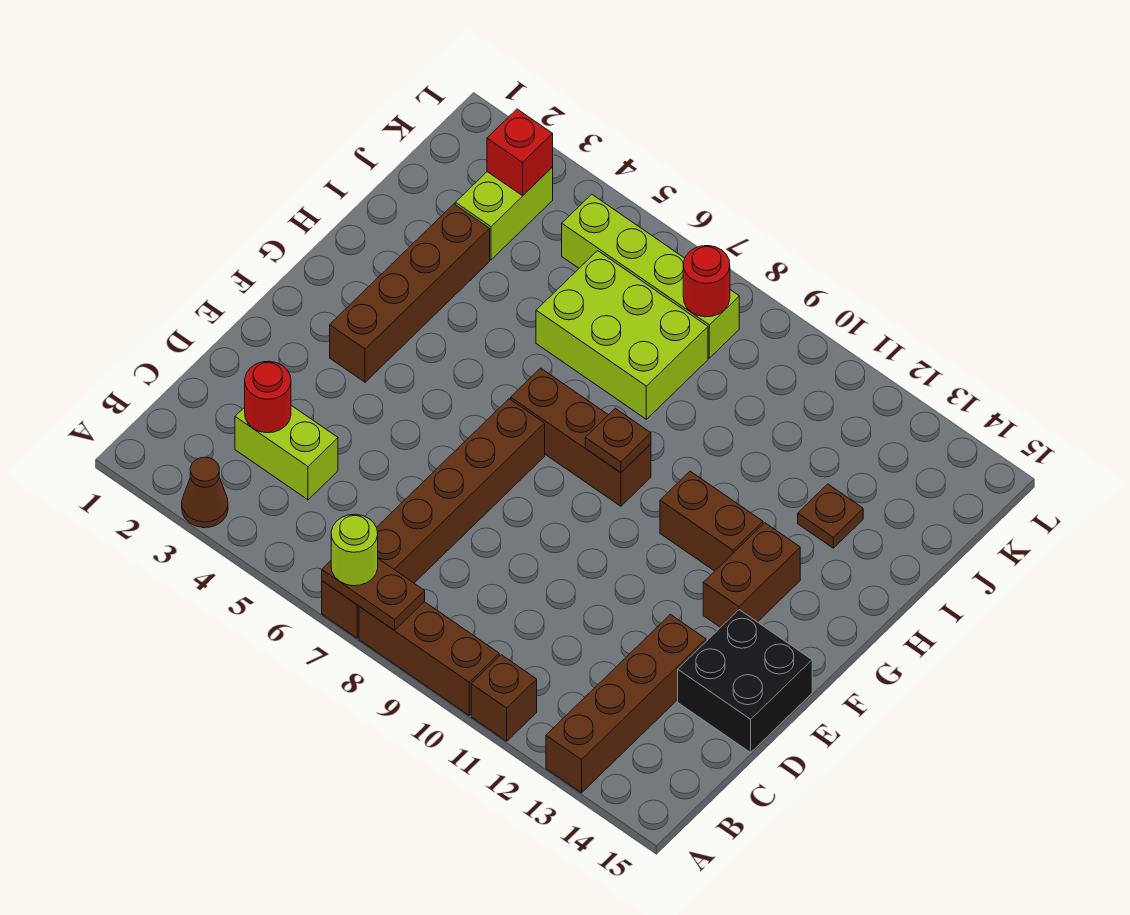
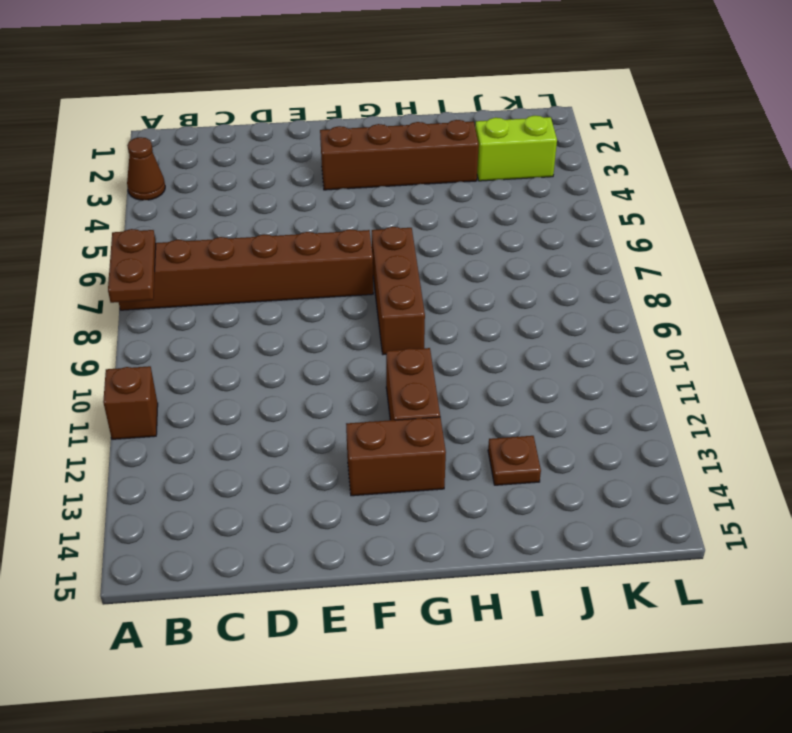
none -> brown brick A8:A10 level 1
none -> brown brick A13:D13 level 1
none -> lime brick C3:C4 level 1

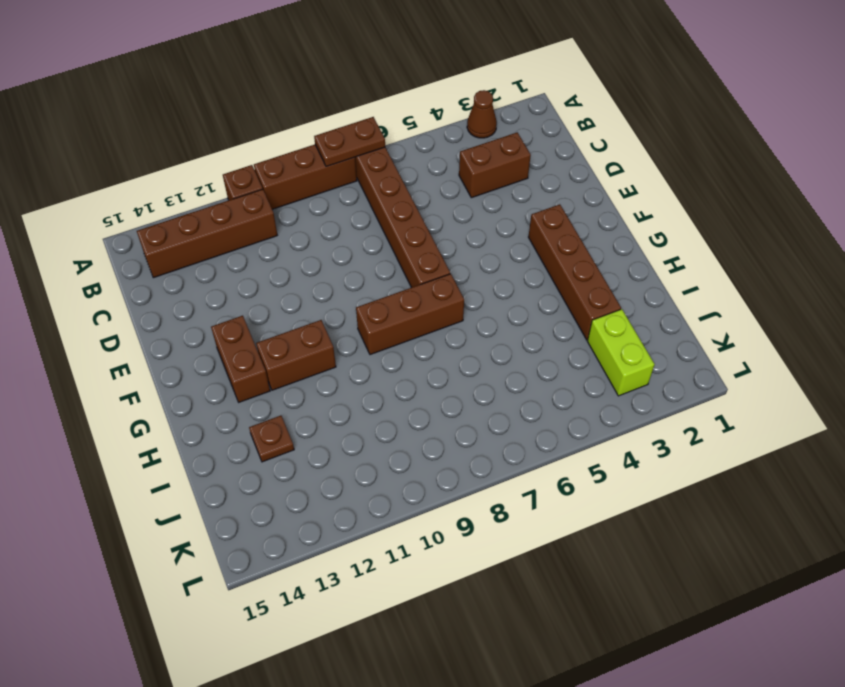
brown brick B11:B14 level 1 -> brown brick A13:D13 level 1
brown brick C3:C4 level 1 -> lime brick C3:C4 level 1
none -> black brick D14:E15 level 1
none -> lime brick I6:J8 level 1
none -> lime brick K5:K8 level 1

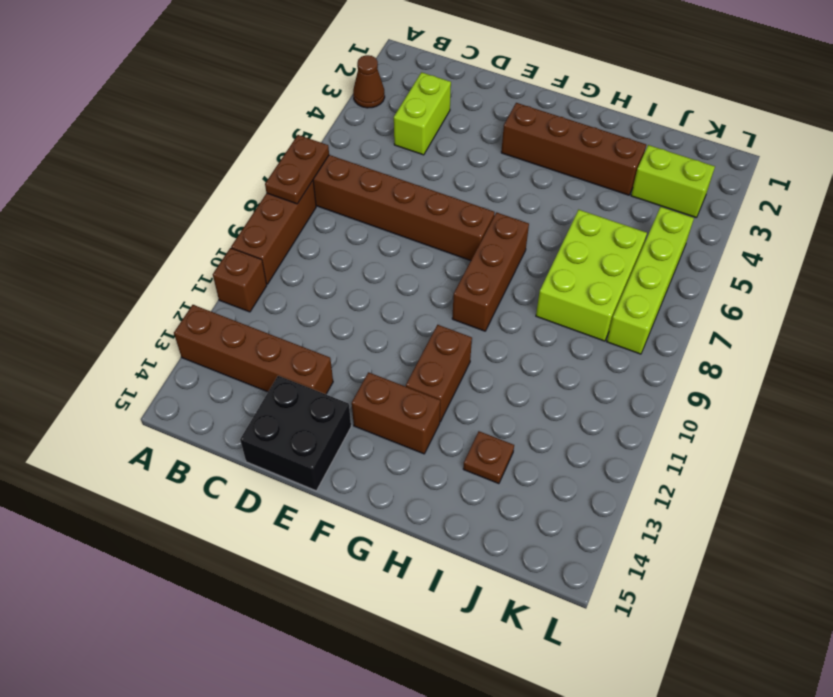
none -> red round brick C3 level 2
none -> brown plate G9 level 2
none -> red brick K3 level 2

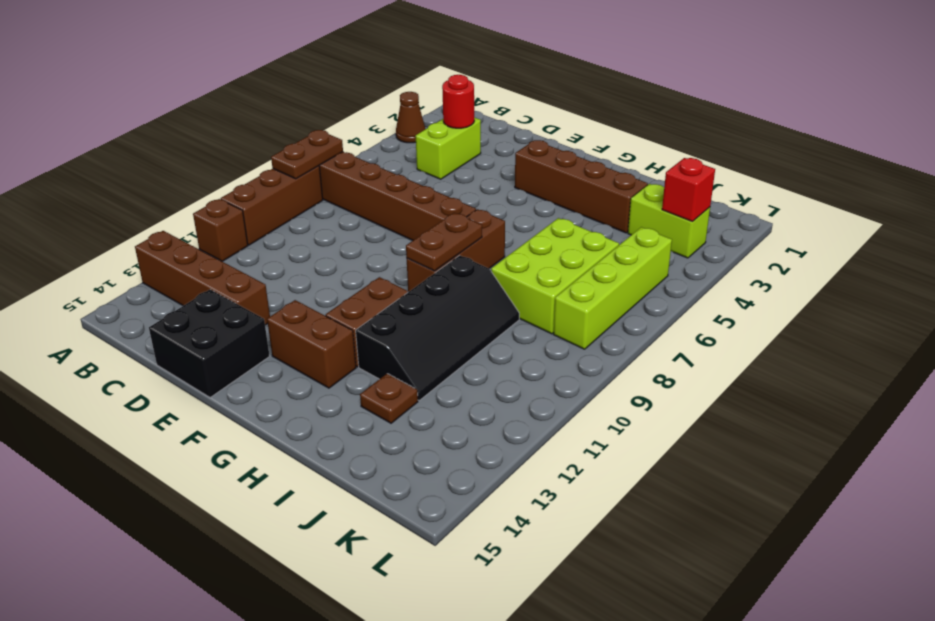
brown plate G8:G9 level 2 -> brown plate G9 level 2
black slope H9:I12 level 1 top H -> none
none -> red round brick K8 level 2
none -> lime round brick A7 level 3

